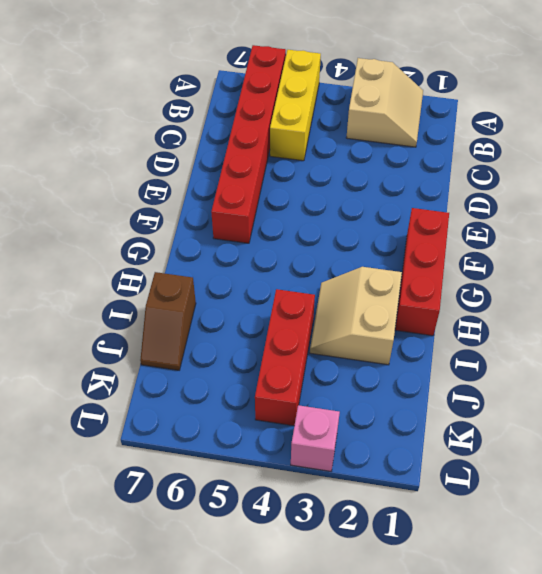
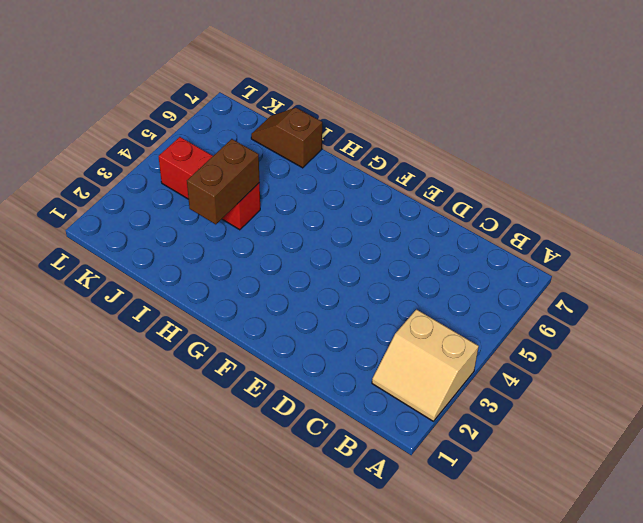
brown brick I3:I4 level 2 -> none
none -> yellow brick A5:C5 level 1
none -> red brick A6:F6 level 1

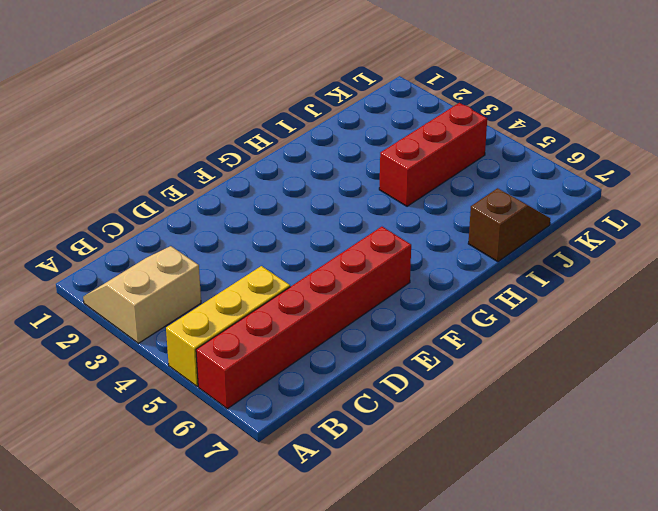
none -> red brick F1:H1 level 1
none -> tan slope H2:I3 level 1 top 2

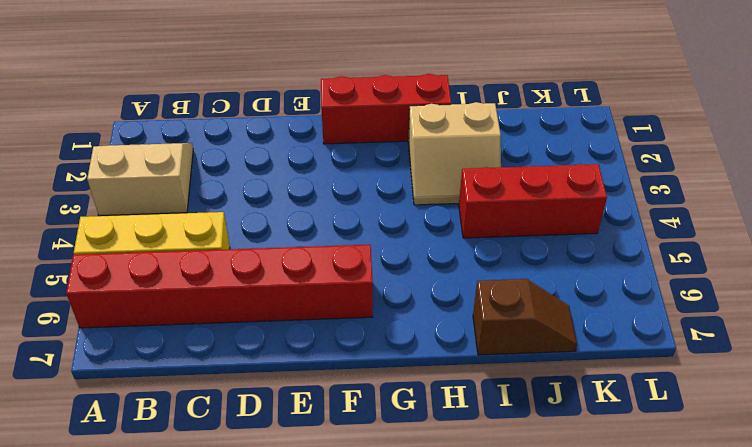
none -> pink brick L3 level 1

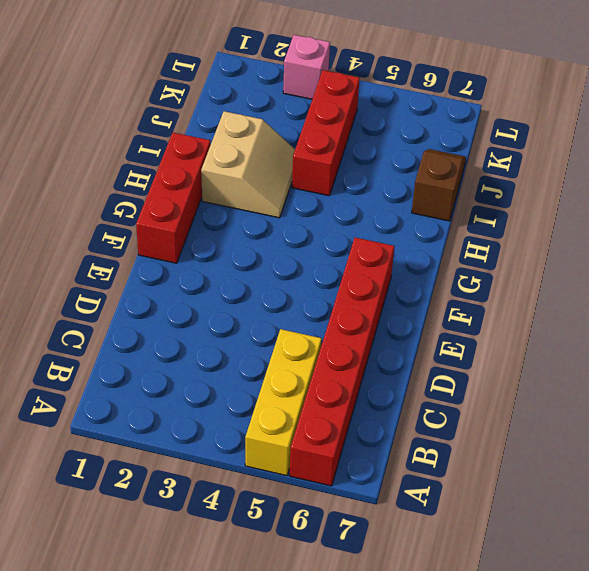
none -> tan slope A2:B3 level 1 top 3

